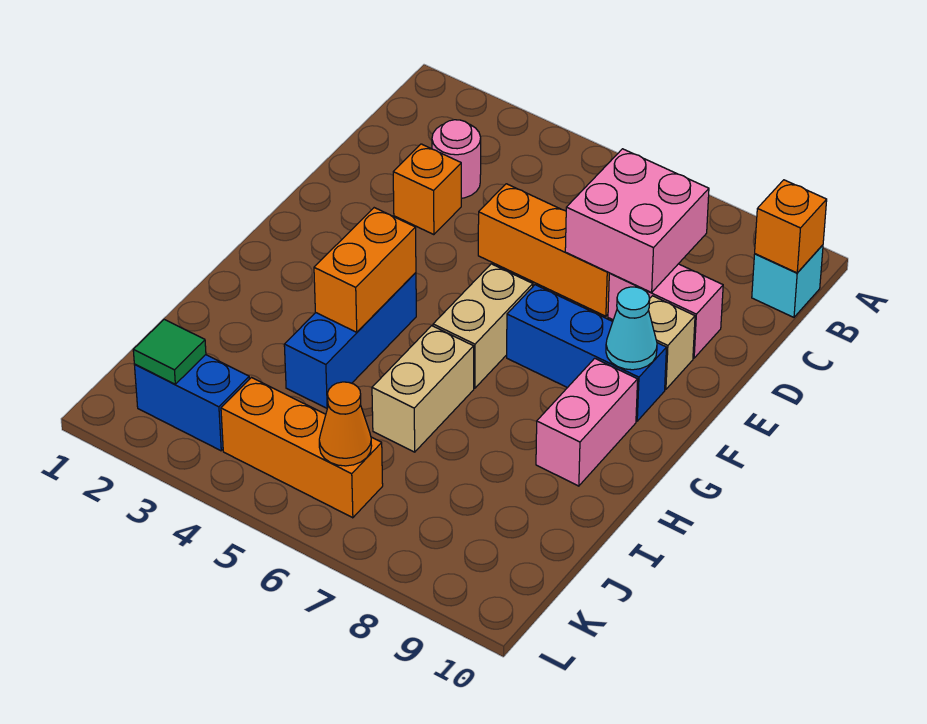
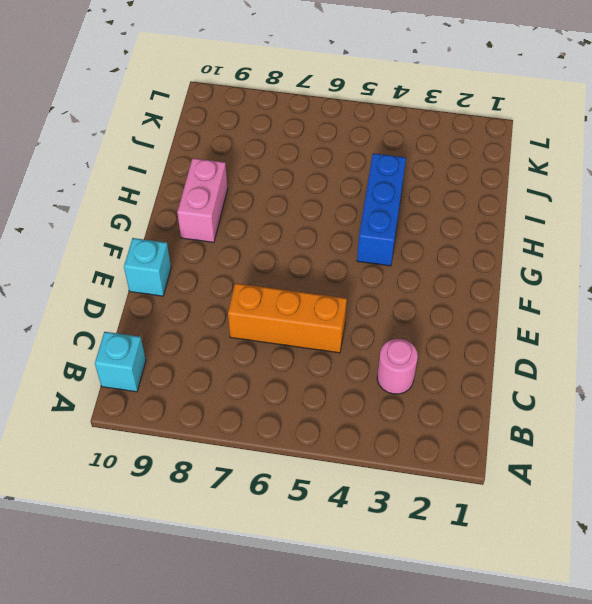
cyan brick E10 level 1 -> none
none -> orange brick D3 level 1
none -> pink brick D8:D9 level 1
none -> tan brick E9 level 1

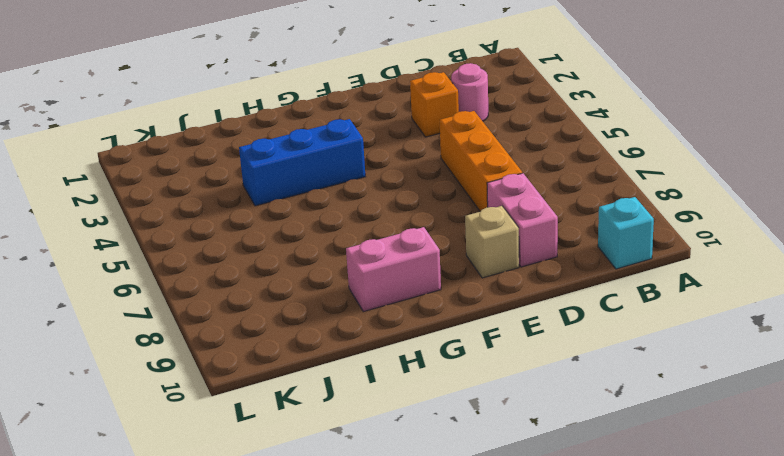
none -> tan brick F6:G6 level 1
none -> blue brick F7:F9 level 1
none -> tan brick H6:I6 level 1

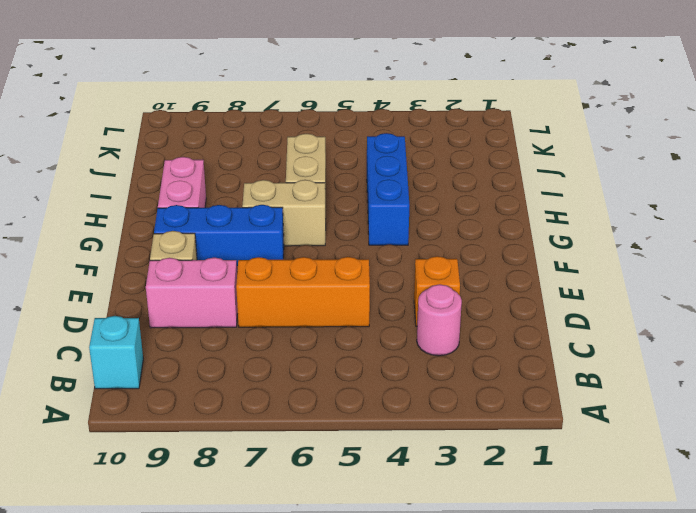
tan brick G6:G7 level 1 -> tan brick F6:G6 level 1
none -> blue brick K2:K3 level 1
none -> orange brick K4:K6 level 1
none -> orange brick B10 level 2

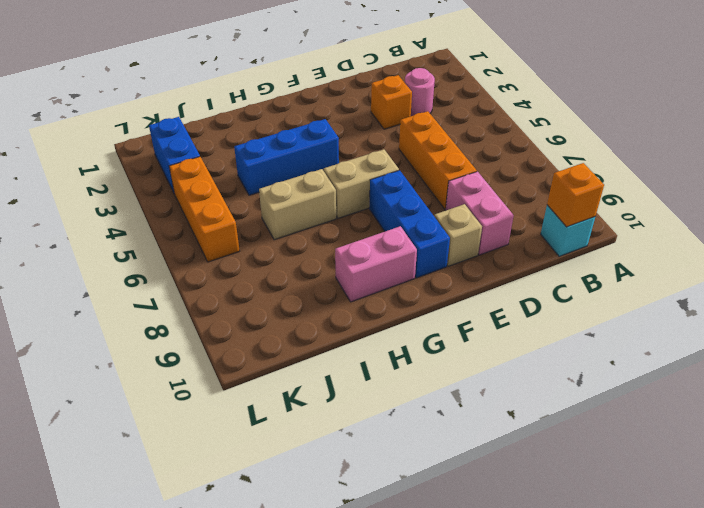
none -> pink brick C7:D8 level 2
none -> cyan cone F9 level 2
none -> orange brick G4:H4 level 2

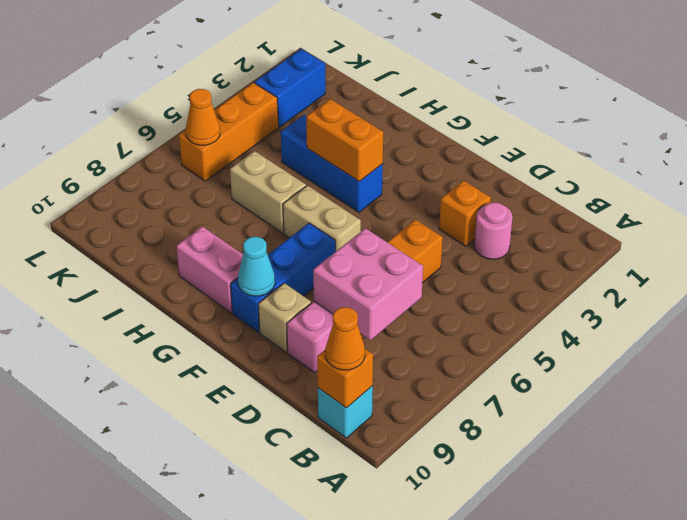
orange cone B10 level 3 -> none
none -> green tile K2 level 2

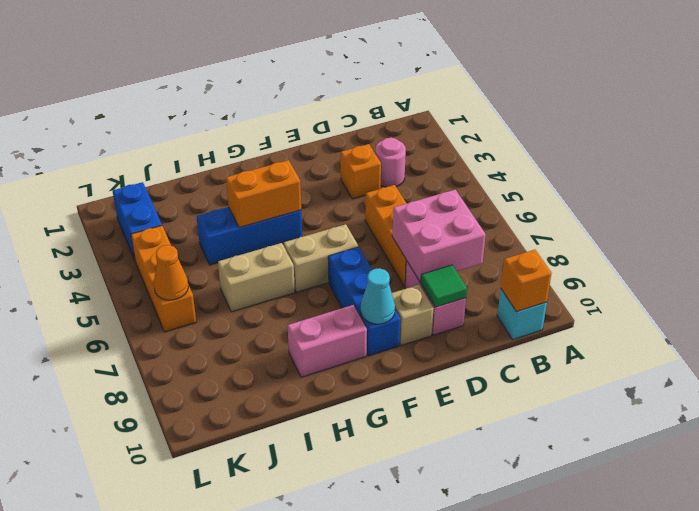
green tile D9 level 2 -> green tile K2 level 2

